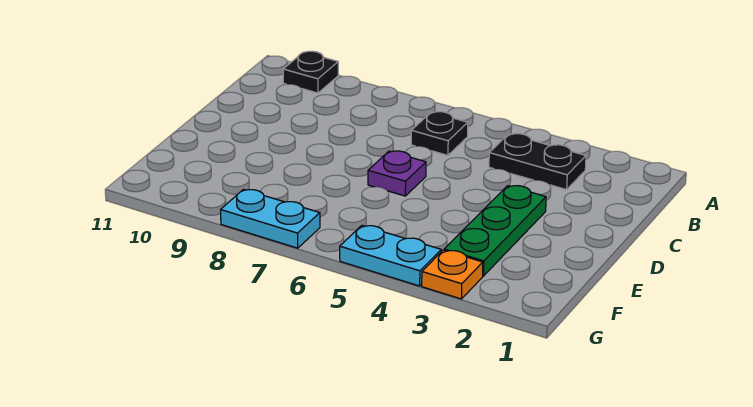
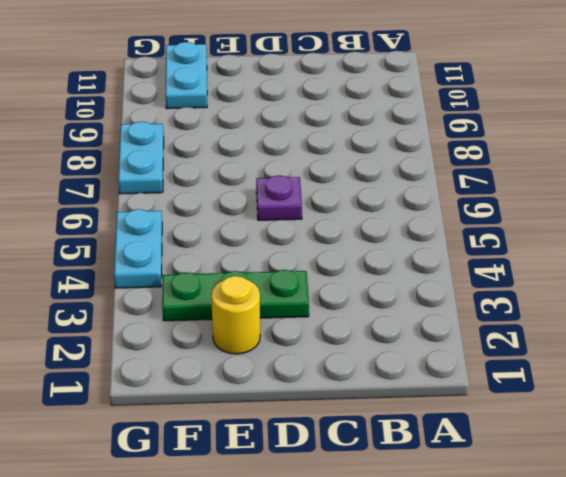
yellow round brick E2 level 1 -> none
cyan plate F10:F11 level 1 -> none
none -> black plate A10 level 1
none -> black plate B3:B4 level 1

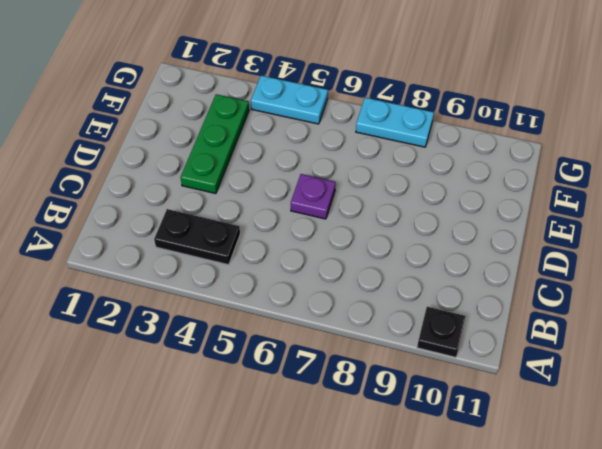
none -> black plate B6 level 1
none -> orange plate G3 level 1

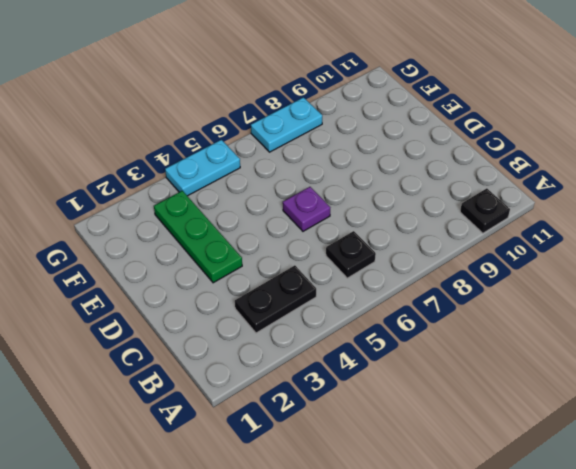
none -> orange plate G3 level 1

